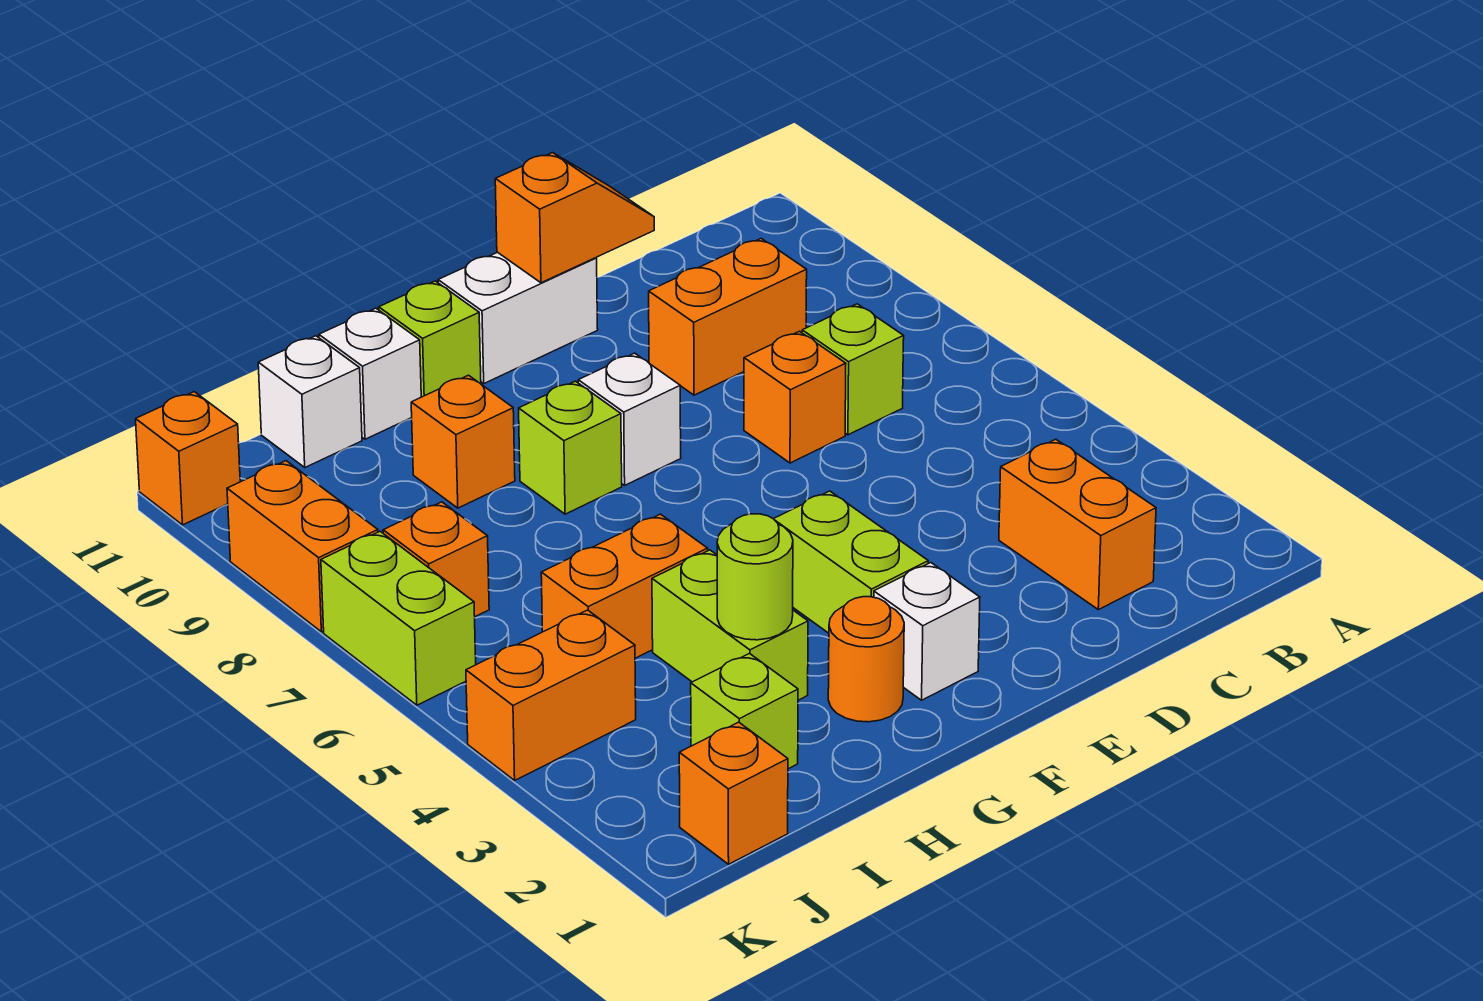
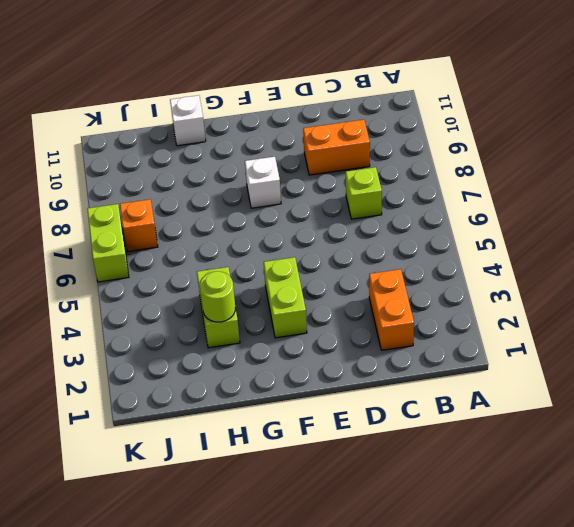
none -> orange brick D7 level 1
none -> white brick E11:F11 level 1
none -> white brick F2 level 1

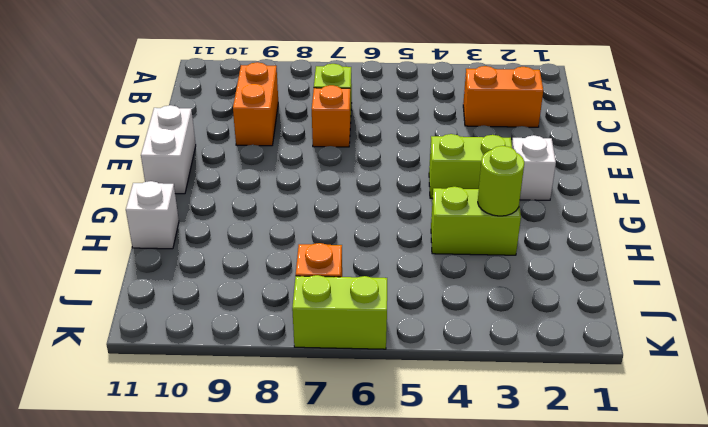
none -> white brick F8 level 1
none -> orange round brick G2 level 1
none -> lime brick G8 level 1

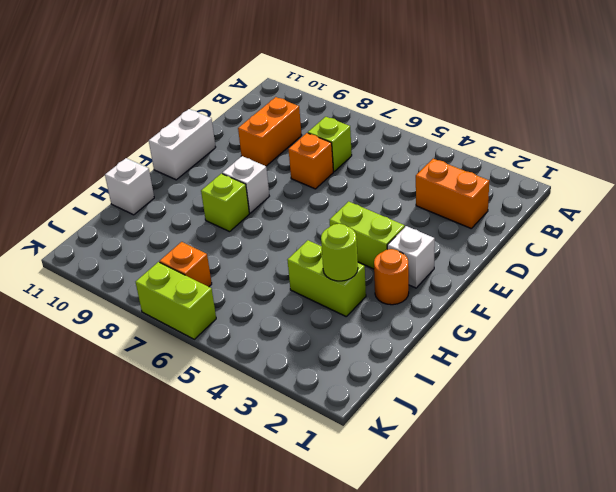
none -> lime brick G11 level 1
none -> orange brick H5:I5 level 1
none -> orange brick H9 level 1

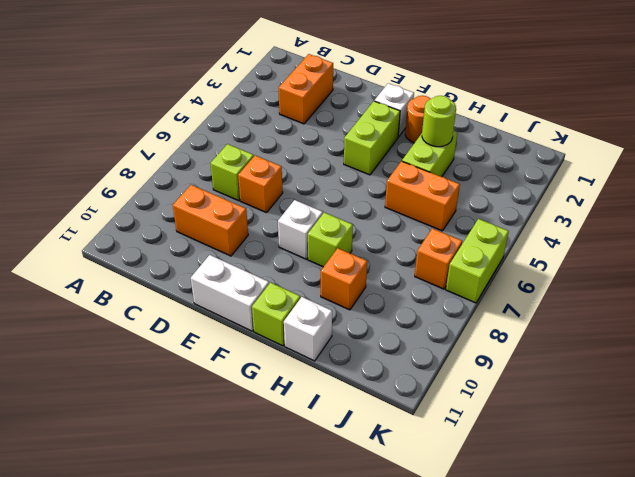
none -> lime brick I2 level 1
none -> white brick I11 level 1
none -> orange brick J1 level 1

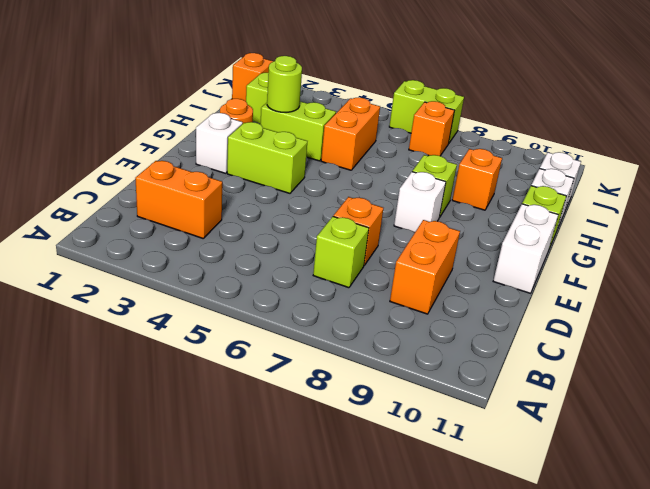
none -> orange brick J4:K4 level 1
none -> orange brick K8:K9 level 1
none -> orange brick K11 level 1

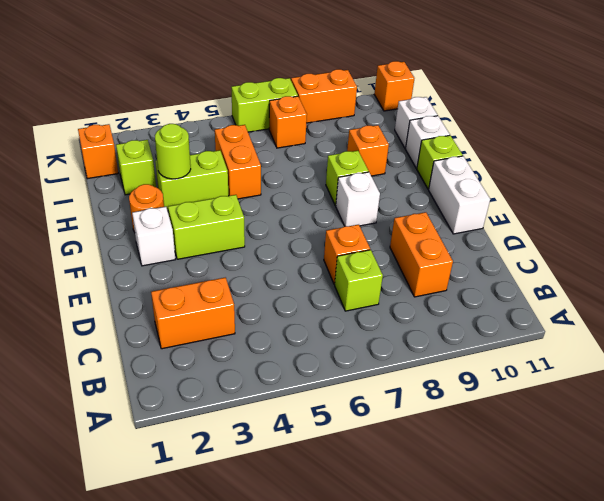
none -> orange brick J4:K4 level 1
none -> orange slope D11:E11 level 2 top E

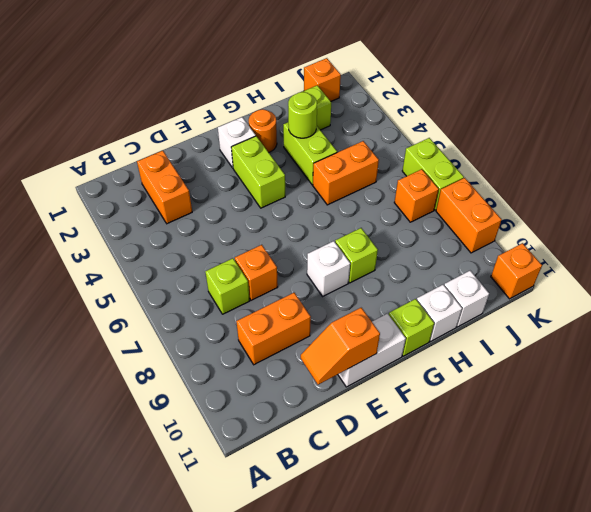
none -> orange brick H9 level 1
none -> orange brick J4:K4 level 1

